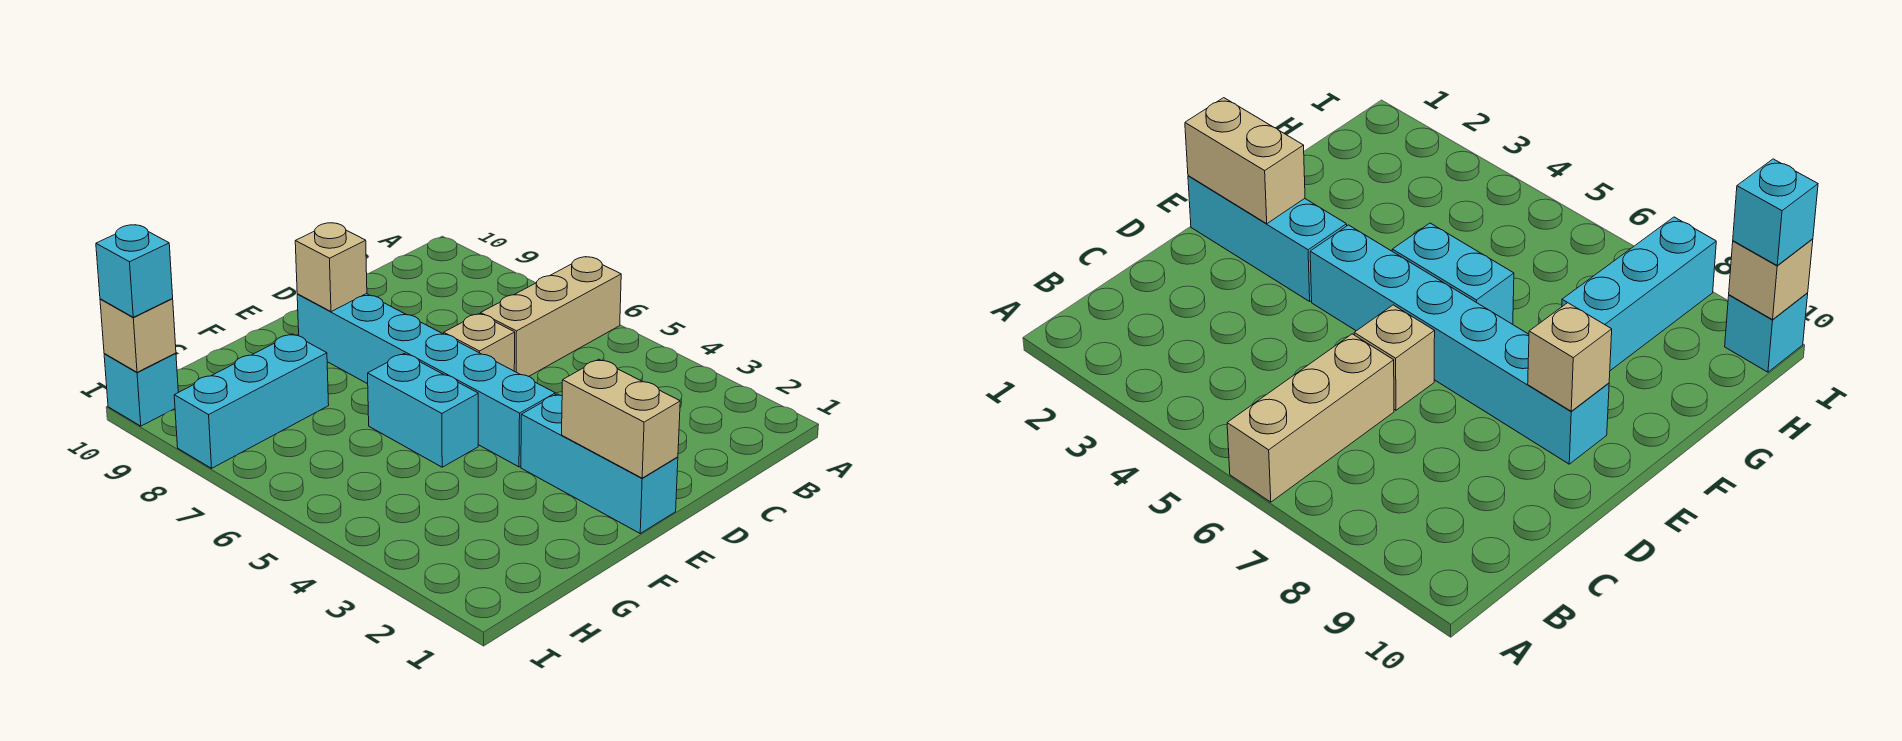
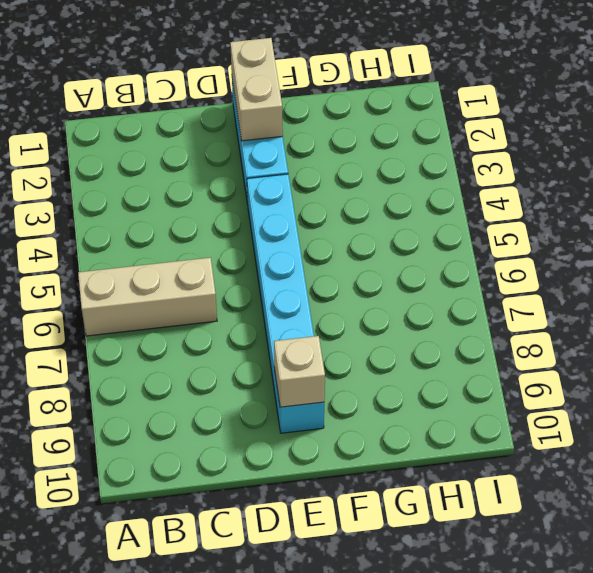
none -> tan brick D6 level 1
none -> cyan brick F5:F6 level 1

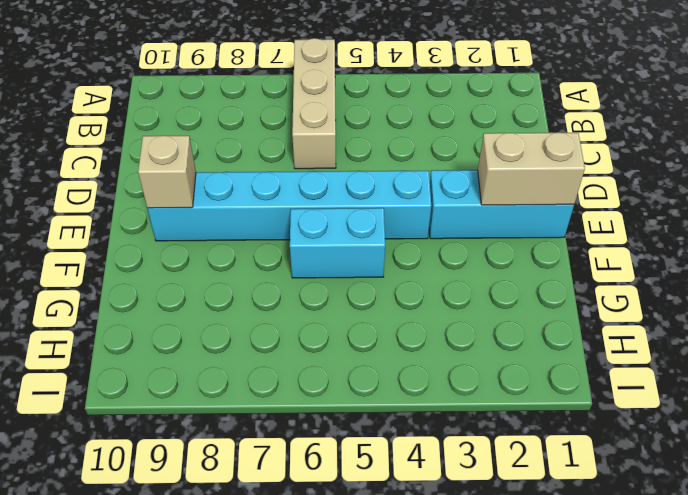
none -> tan brick D6 level 1
none -> cyan brick G8:I8 level 1

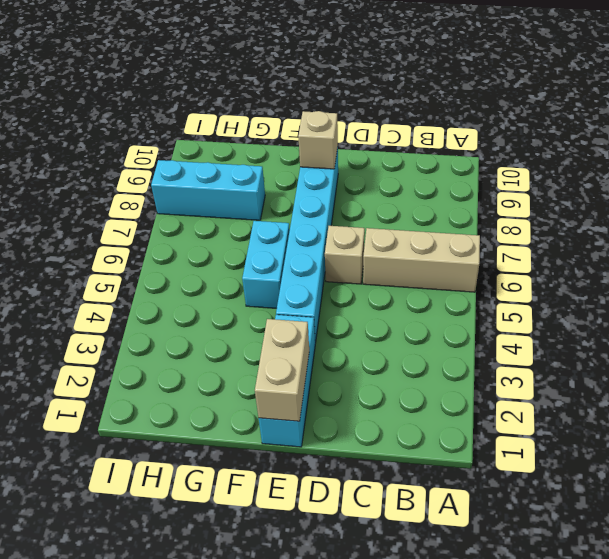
none -> cyan brick I10 level 1
none -> tan brick I10 level 2

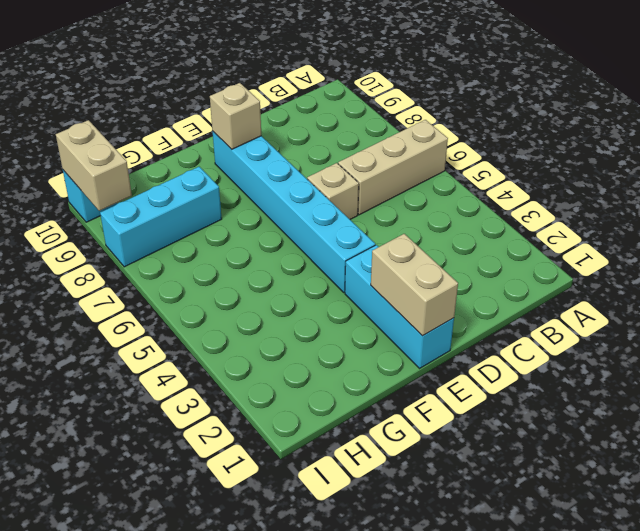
tan brick I9:I10 level 2 -> tan brick I10 level 2
none -> cyan brick F5:F6 level 1
none -> cyan brick I10 level 3

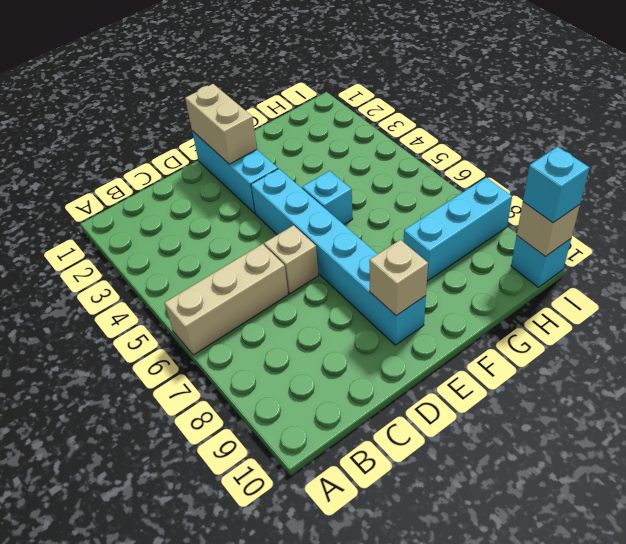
cyan brick F5 level 1 -> cyan brick F5:F6 level 1

